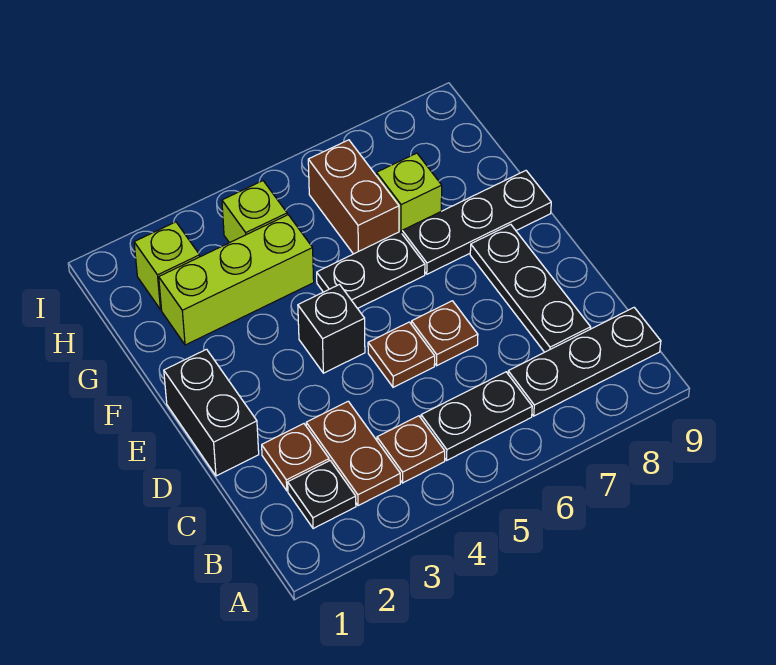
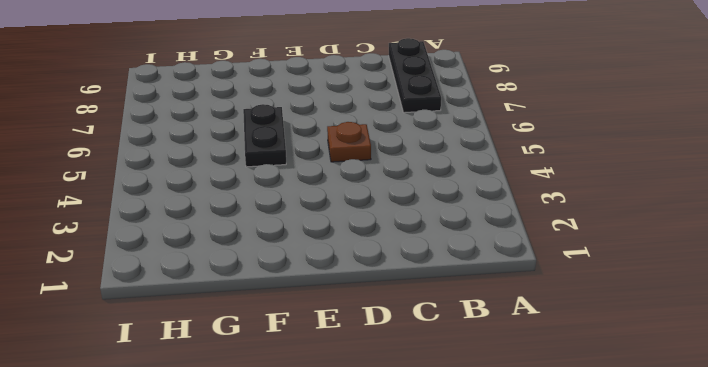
none -> black plate B2 level 1
none -> brown plate B3:C3 level 1
none -> brown plate B4 level 1

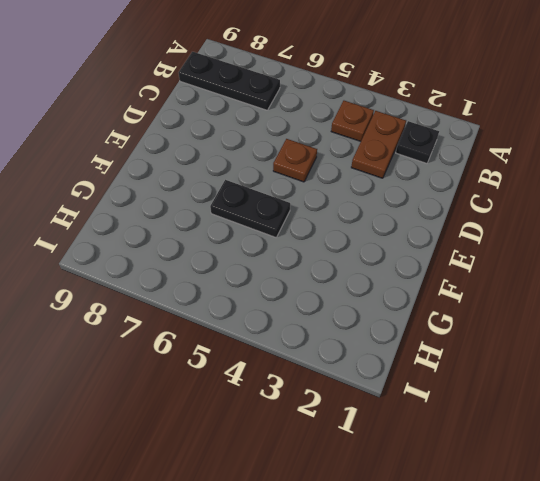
none -> black plate B5:B6 level 1
none -> brown plate C2 level 1
none -> black plate C8:E8 level 1

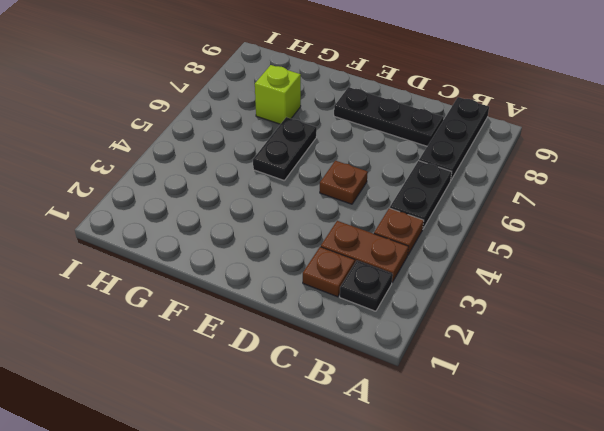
none -> black brick D1:E1 level 1
none -> brown plate D6 level 1
none -> black brick E4 level 1

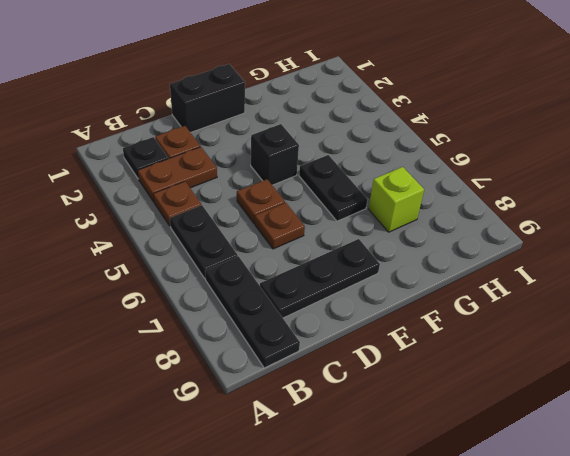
none -> black plate F7:F9 level 1
none -> lime brick G2:G4 level 1
none -> brown brick G6:H6 level 1

